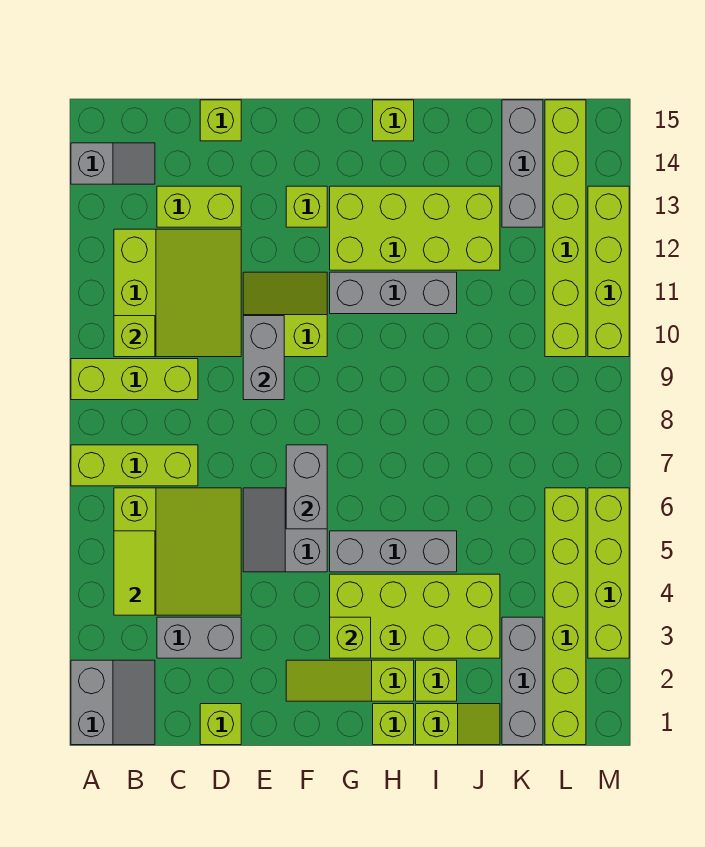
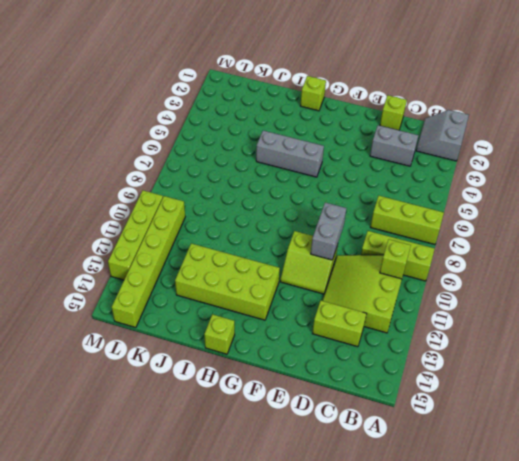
none -> grey slope A14:B14 level 1 top A
none -> lime slope B4:D6 level 1 top B
none -> lime brick D15 level 1
none -> grey slope E5:F6 level 1 top F

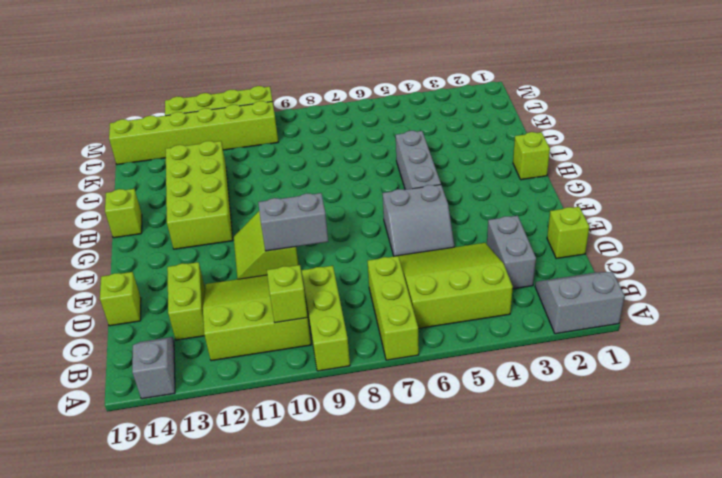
none -> lime slope F2:H2 level 1 top H
none -> lime brick F13 level 1
none -> lime brick G3:J4 level 1
none -> grey brick G11:I11 level 1

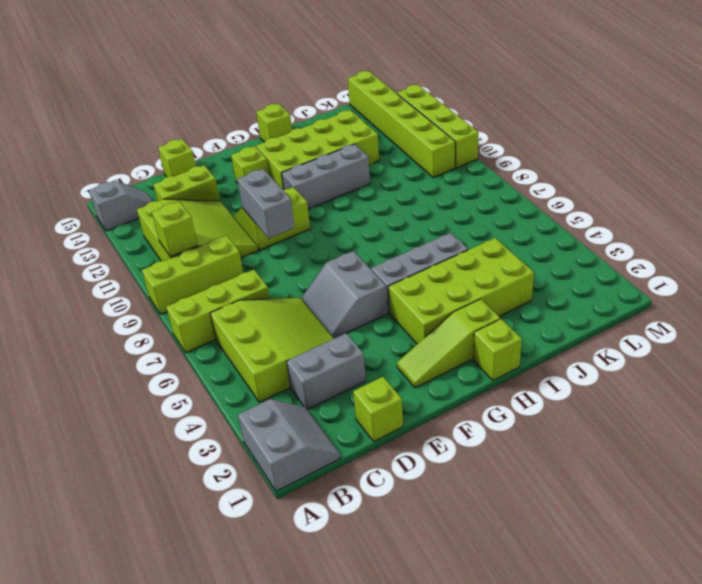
none -> lime slope I1:J1 level 1 top I
none -> lime brick I2 level 1
none -> grey brick K1:K3 level 1
none -> grey brick K13:K15 level 1

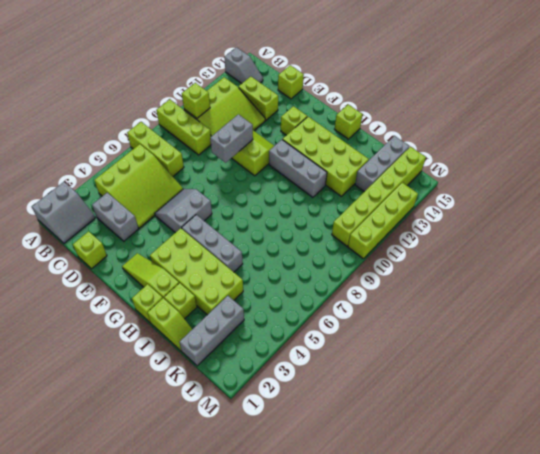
none -> lime brick L1:L6 level 1
none -> lime brick M3:M6 level 1
none -> lime tile B4:B5 level 2
none -> grey brick F6:F7 level 2

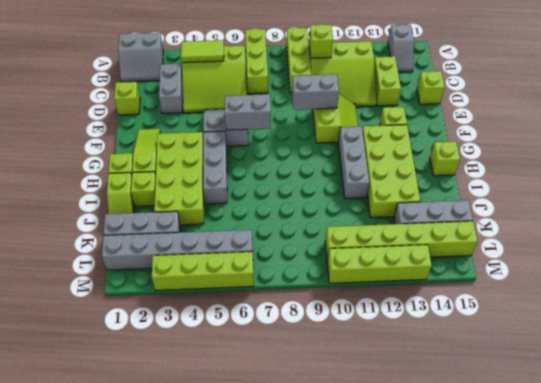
grey brick L1:L6 level 1 -> lime brick L1:L6 level 1
none -> lime brick G3 level 2

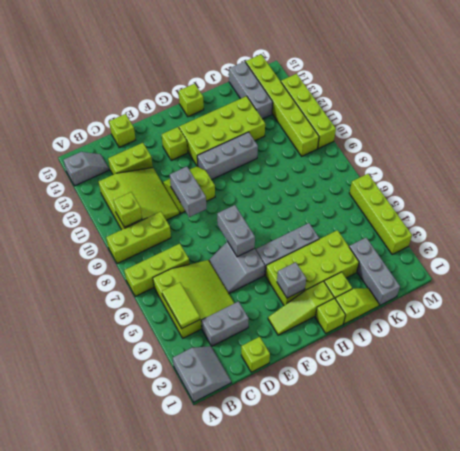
grey brick G3 level 2 -> lime brick G3 level 2
none -> lime brick L1:L6 level 1

